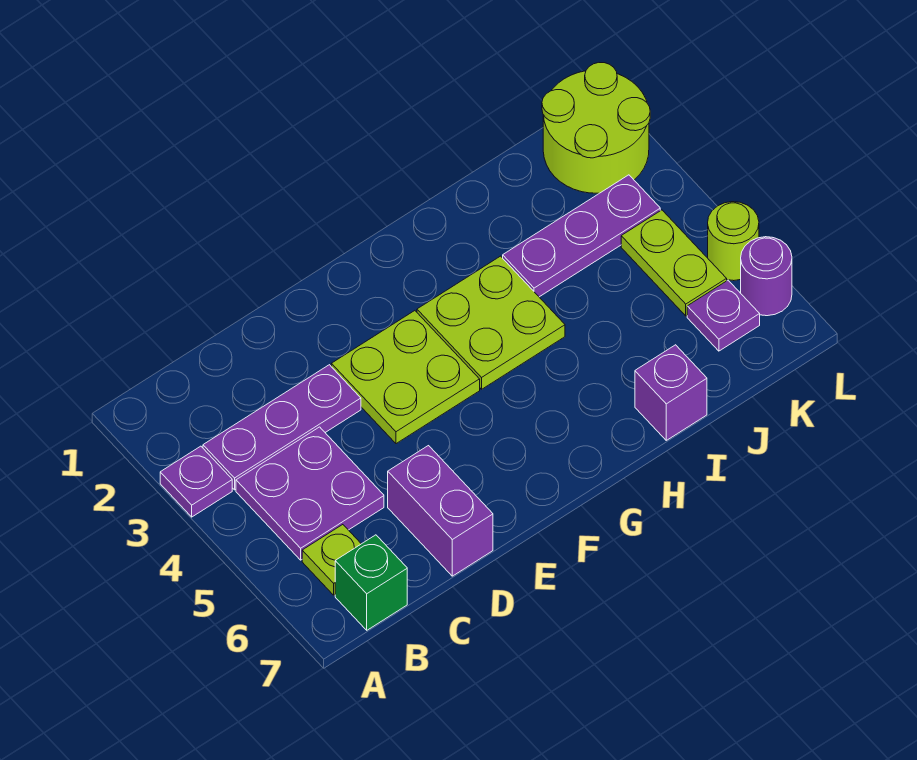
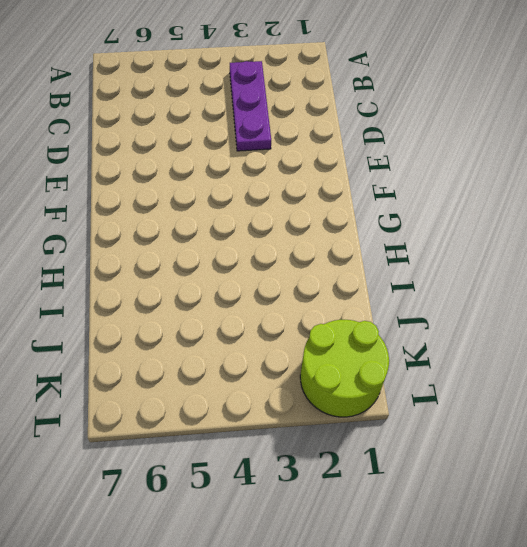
none -> purple plate A3 level 1
none -> purple plate B4:C5 level 1
none -> lime plate B6 level 1

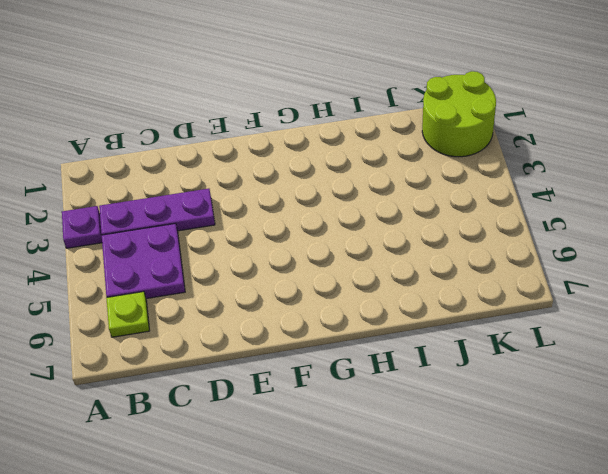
none -> green brick B7 level 1
none -> purple brick D6:D7 level 1
none -> lime plate E3:F4 level 1

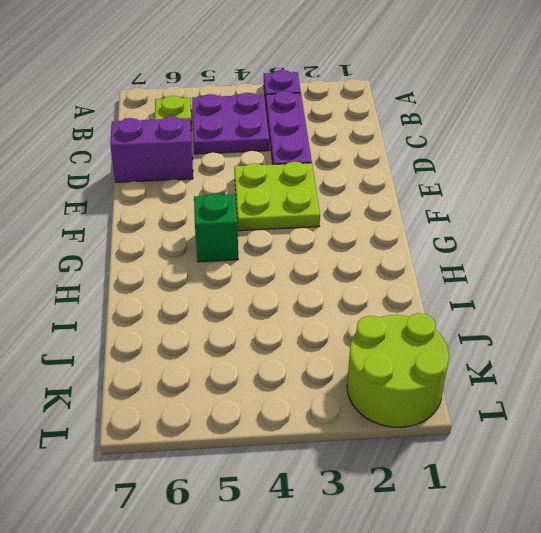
green brick G5 level 1 -> green brick B7 level 1
none -> lime plate G3:H4 level 1
none -> purple plate I3:K3 level 1
none -> purple brick I7 level 1

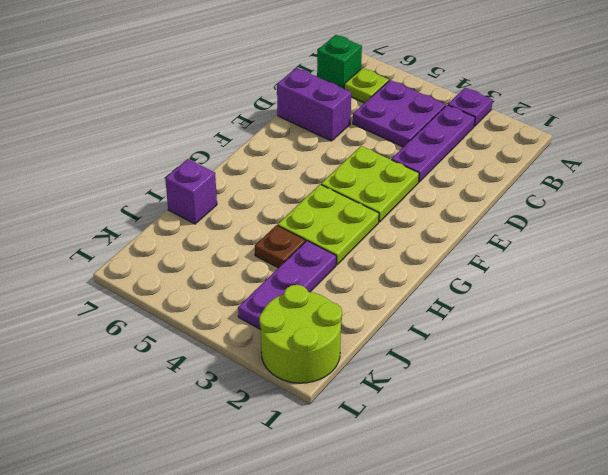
brown plate I4 level 1 -> none
none -> lime plate K4:K5 level 1
none -> purple plate K6 level 1
none -> lime round brick L5 level 1

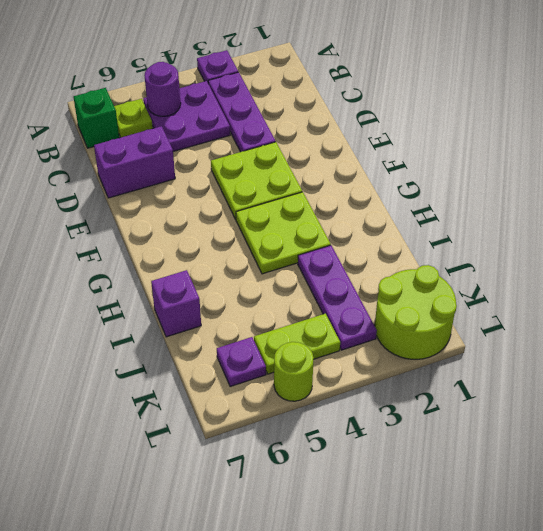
purple round brick B5 level 2 -> purple round brick L6 level 1

